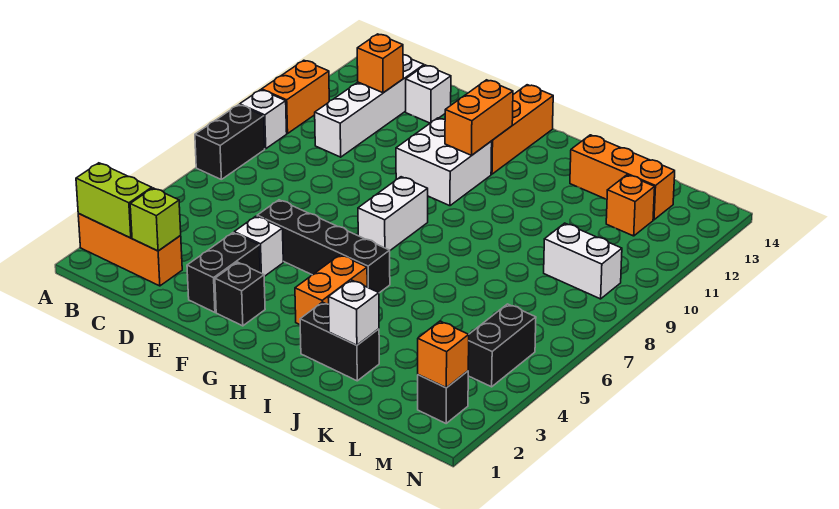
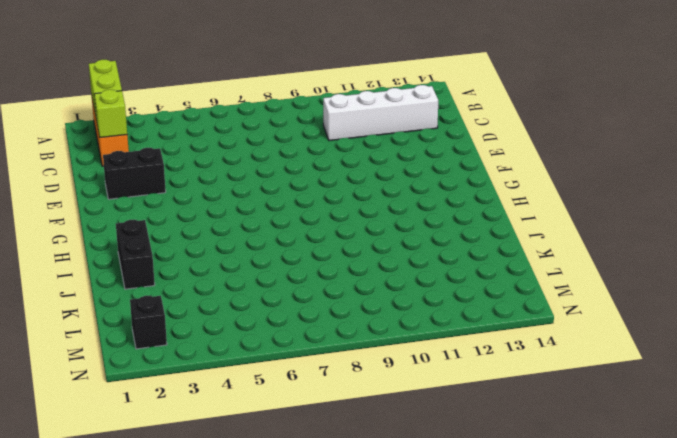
none -> black brick A7:A8 level 1
none -> white brick A9 level 1
none -> orange brick A10:A11 level 1

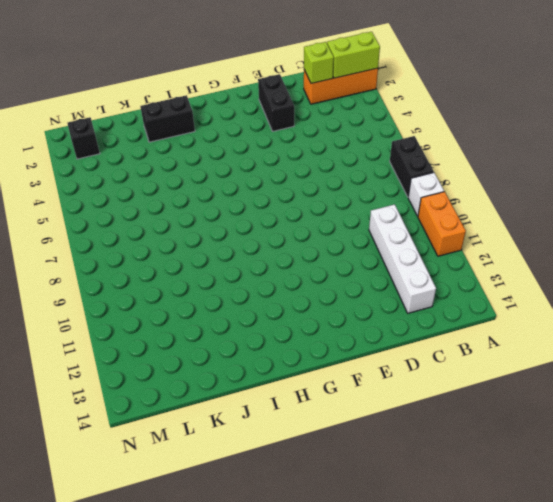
none -> white brick D13 level 1
none -> white brick E4 level 1
none -> black brick E5:H5 level 1

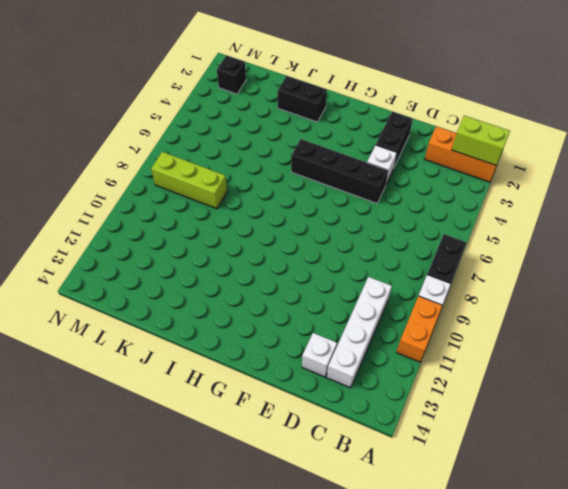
lime brick K8:M8 level 1 -> none
none -> black brick F2 level 1
none -> white brick F10:G11 level 1
none -> white brick G7:G8 level 1

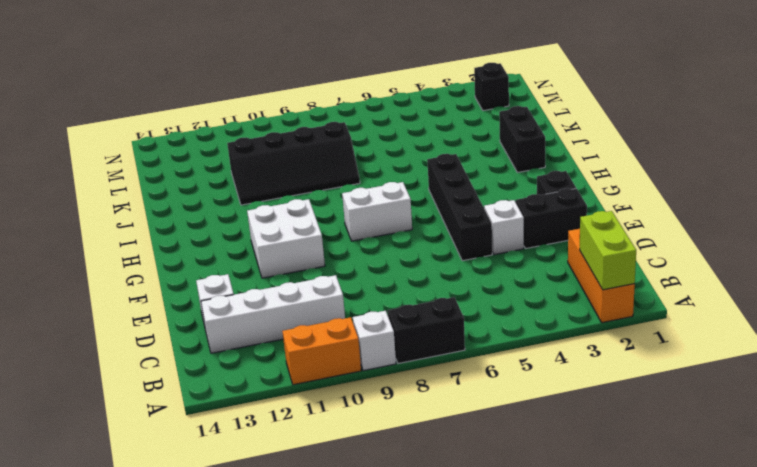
black slope J8:K11 level 1 top K -> none
none -> orange brick G12:G14 level 1
none -> orange brick H3:H4 level 1
none -> orange brick J13:L13 level 1

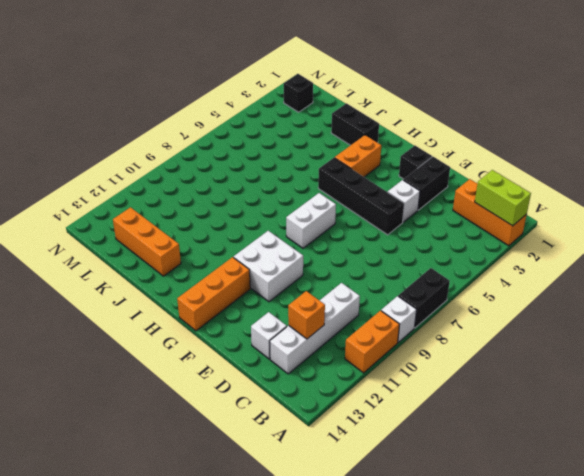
none -> white brick L9:M9 level 1
none -> orange brick L12 level 1
none -> black brick M4:M5 level 1

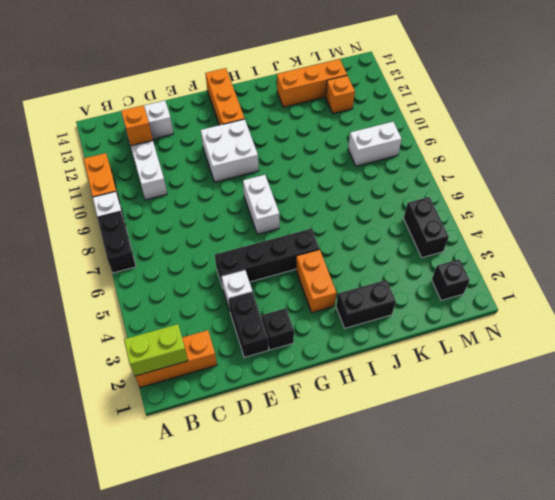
none -> lime brick C2 level 2
none -> orange brick G11:G12 level 2
none -> white brick J2 level 2

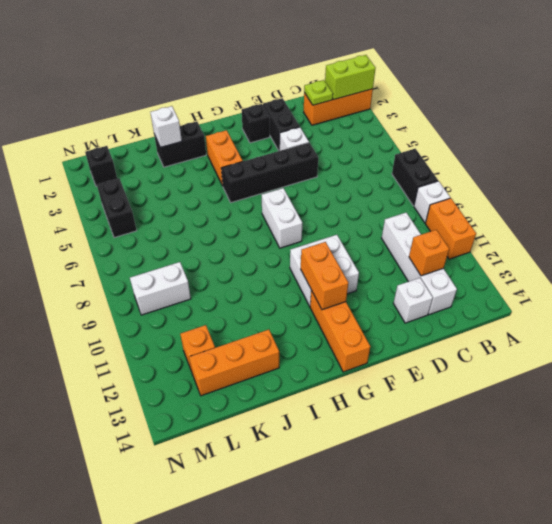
lime plate C2 level 2 -> lime brick C2 level 2
none -> orange brick M2 level 2

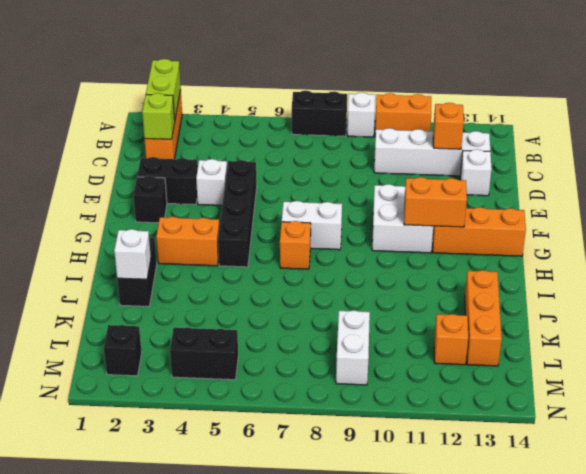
orange brick H7 level 1 -> orange brick M2 level 2

